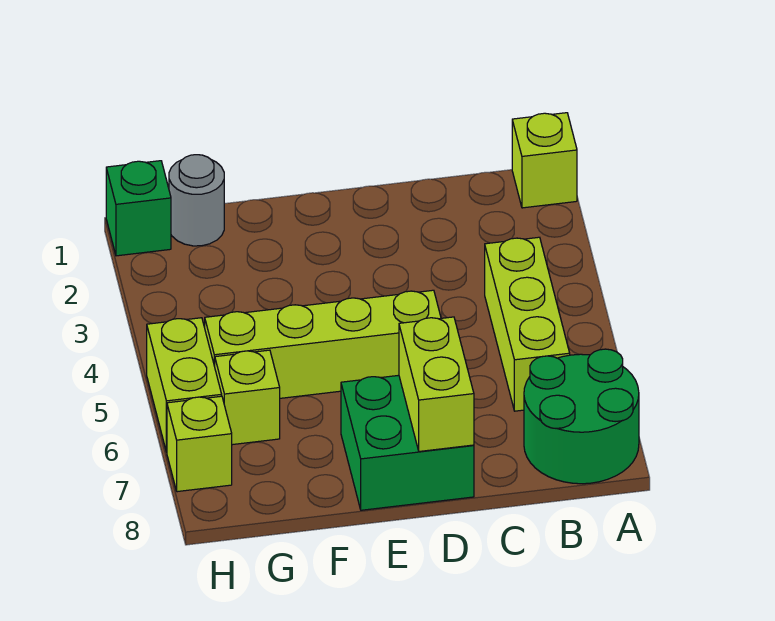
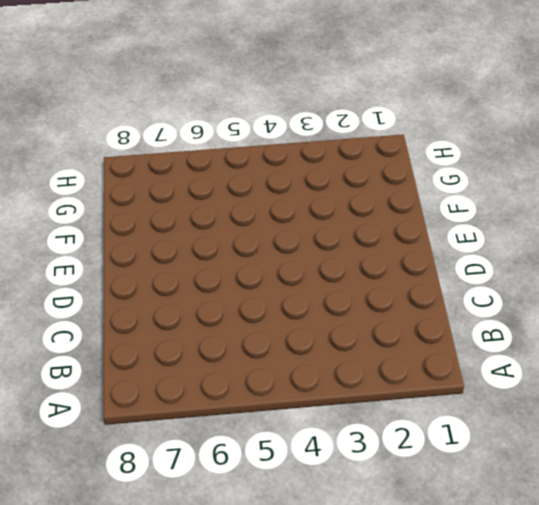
none -> lime brick A1 level 1
none -> green round brick A7:B8 level 1

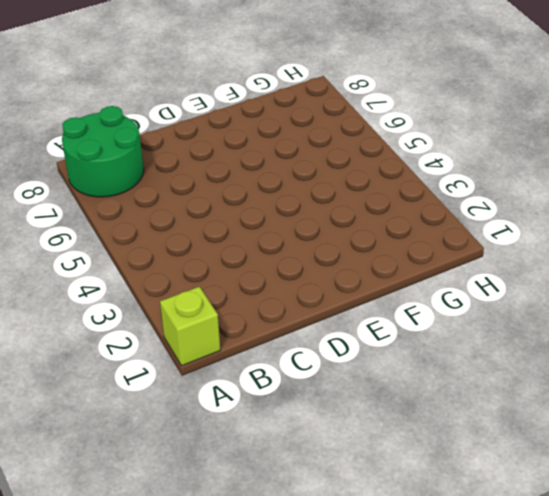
none -> lime brick B4:B6 level 1
none -> lime brick D5:G5 level 1

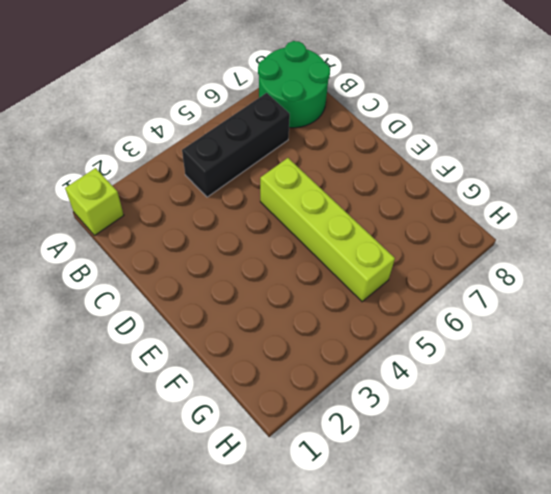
black brick B4:B6 level 1 -> lime brick B4:B6 level 1
none -> green brick D7:E8 level 1
none -> grey round brick G1 level 1

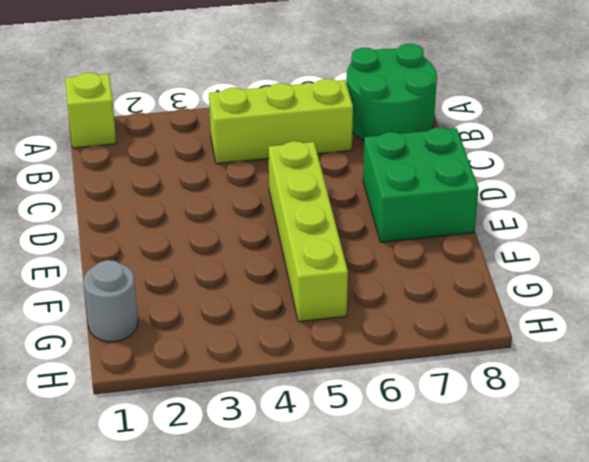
none -> lime brick G6 level 1
none -> green brick H1 level 1

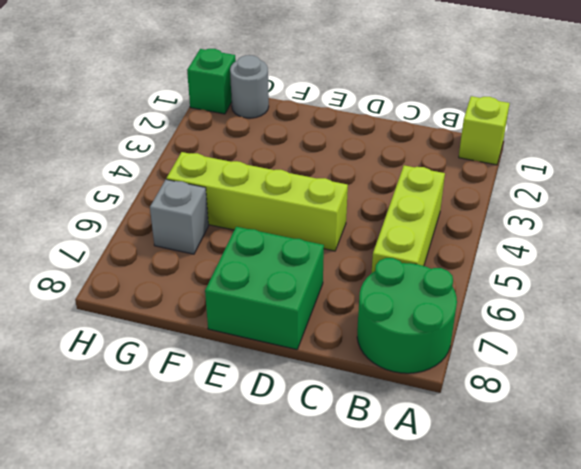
grey brick G6 level 1 -> lime brick G6 level 1
none -> lime brick H5:H6 level 1
none -> lime brick H7 level 1

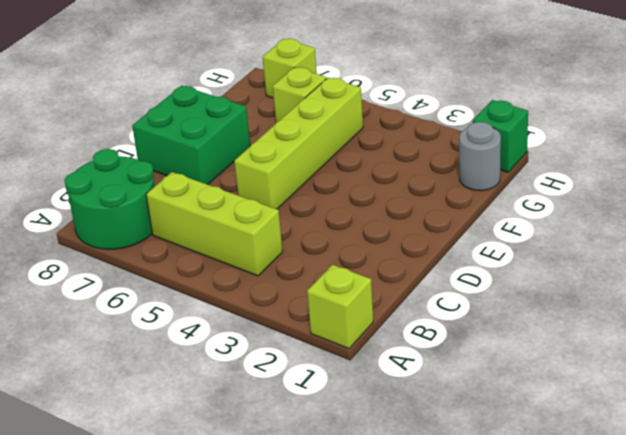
none -> lime brick H5:H6 level 1
none -> lime brick D7:D8 level 2

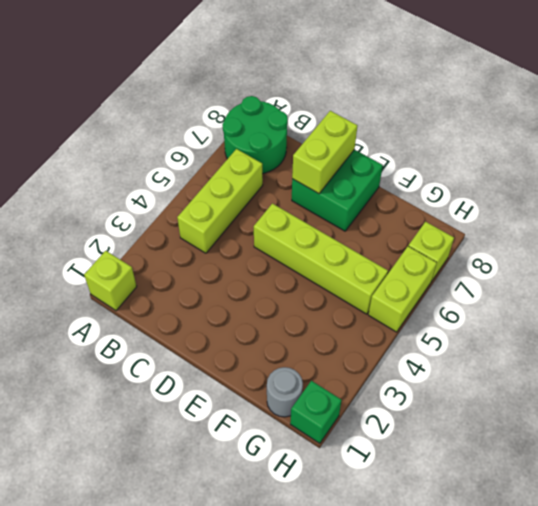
none -> lime brick G6 level 1

